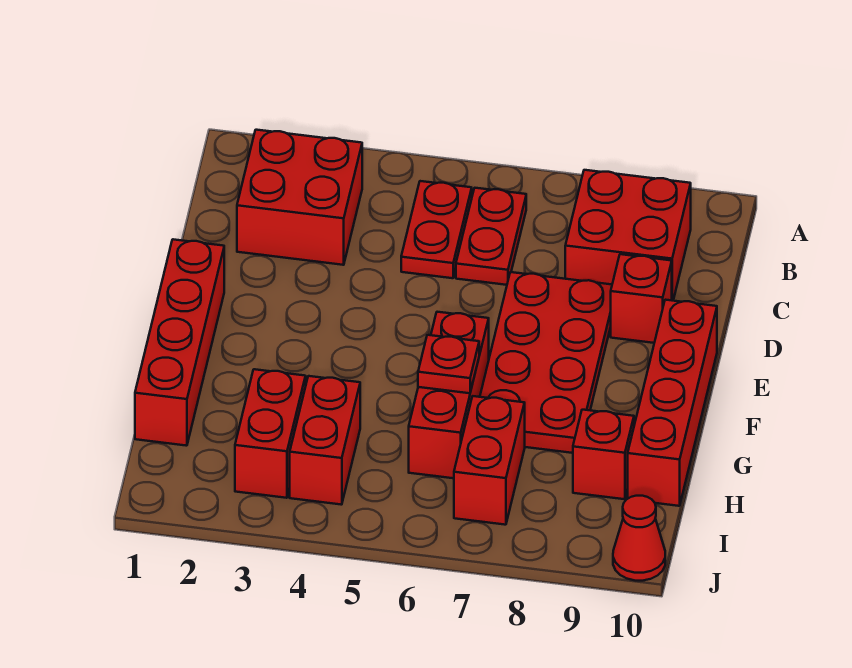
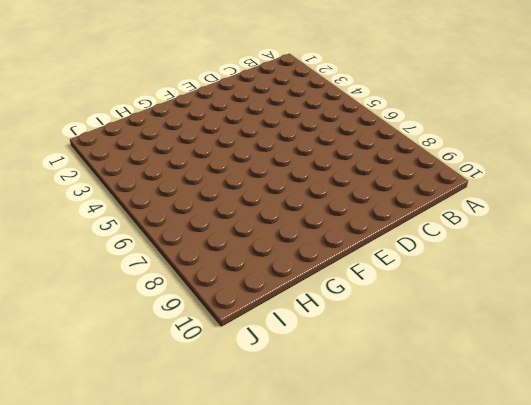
none -> red brick B2:C3 level 1
none -> red plate B5:C5 level 1
none -> red plate B6:C6 level 1

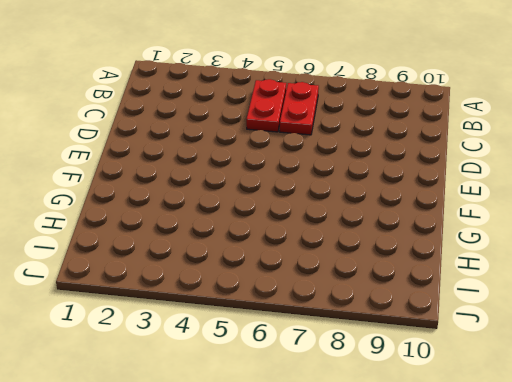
none -> red brick B2:C3 level 1
none -> red brick B8:C9 level 1
none -> red plate D7:G8 level 1

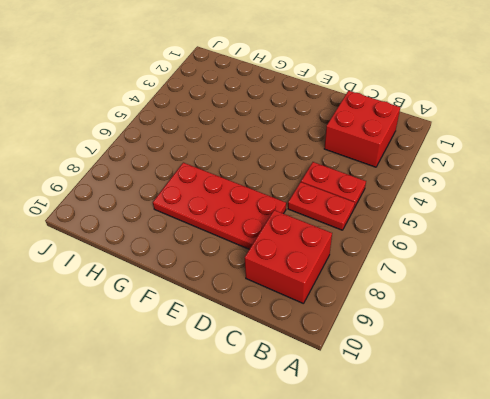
none -> red brick D9 level 1
none -> red brick E1:H1 level 1
none -> red brick E10:H10 level 1

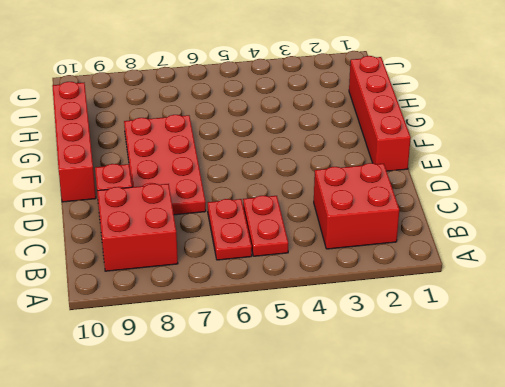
none -> red brick F6:H6 level 1
none -> red brick H3:I3 level 1
none -> red brick H4:I4 level 1

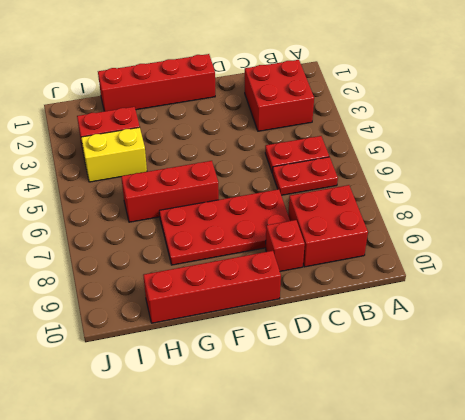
yellow brick H4:I4 level 1 -> red brick H4:I4 level 1
none -> red brick H7:I7 level 1
none -> red brick H9 level 1
none -> red cone J10 level 1

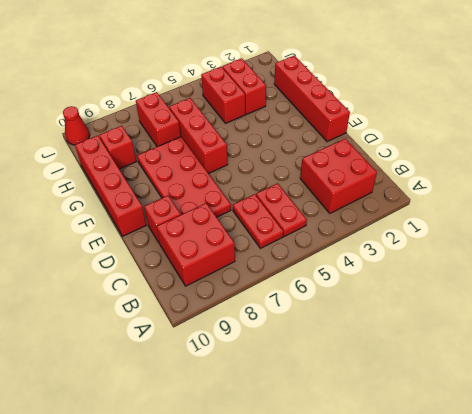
none -> red plate G6 level 2

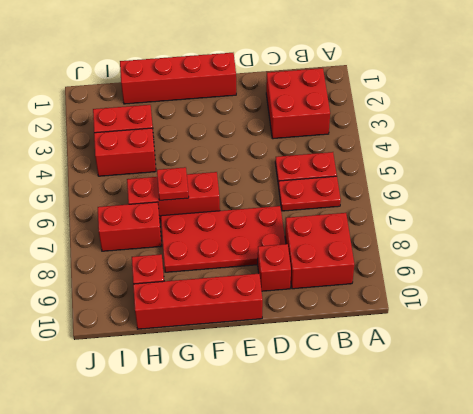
none -> red cone J10 level 1

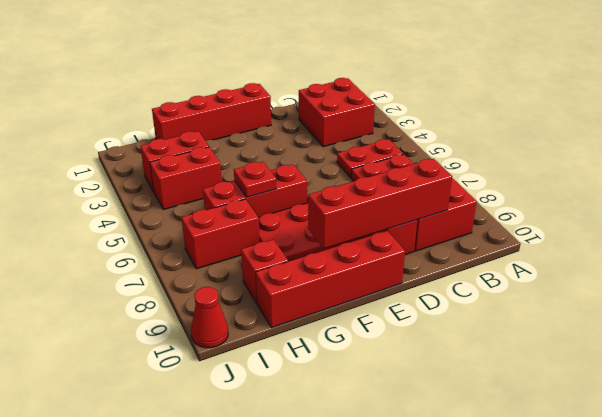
red brick C9:F9 level 2 -> none

